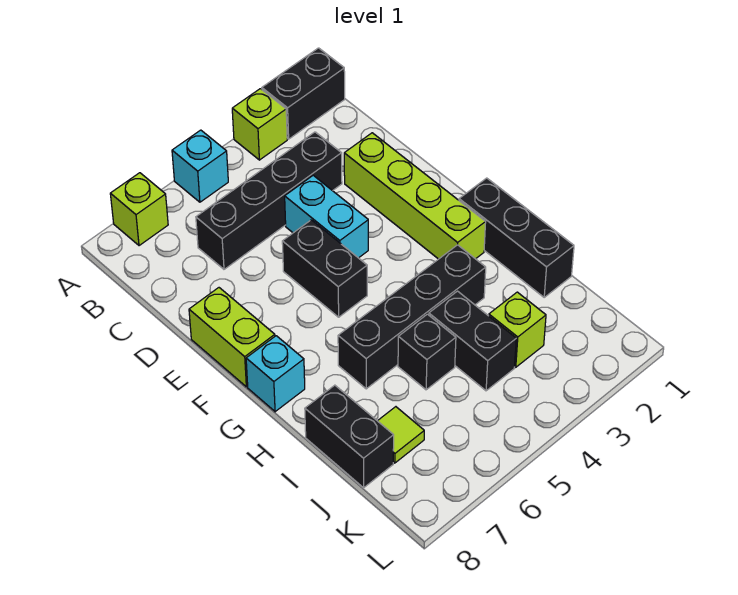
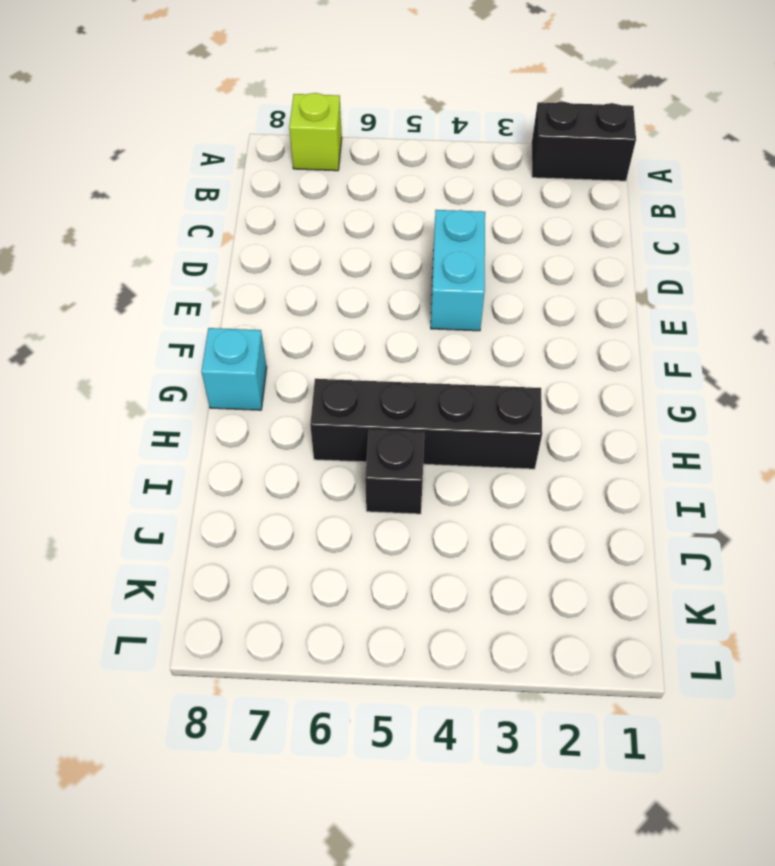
none -> lime brick A3 level 1
none -> cyan brick A5 level 1
none -> black brick C3:C6 level 1

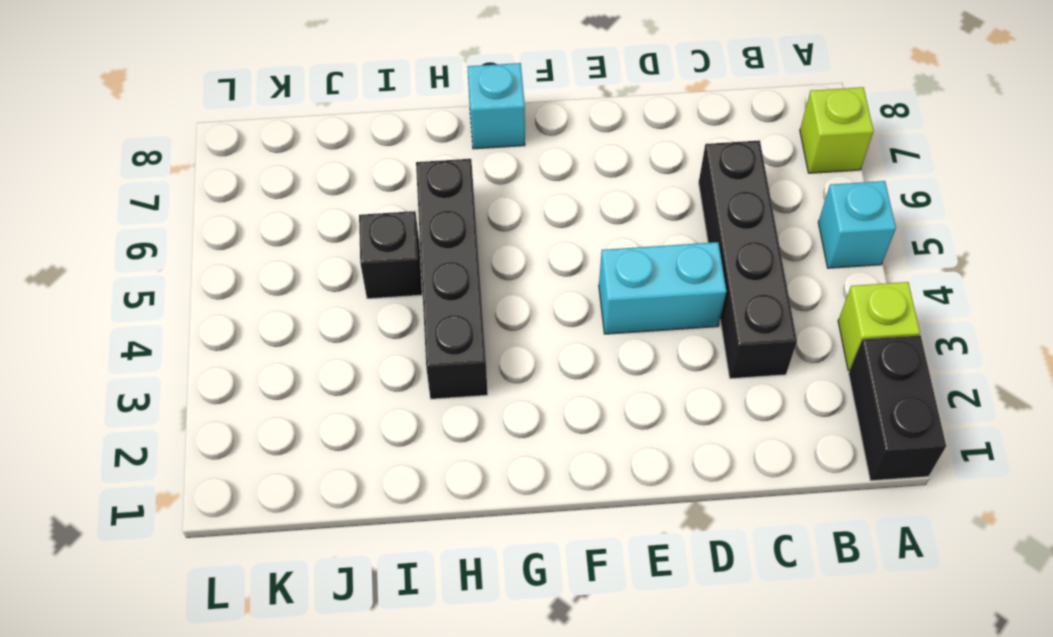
none -> lime brick D2:G2 level 1
none -> black brick E5:F5 level 1
none -> lime brick E8:F8 level 1

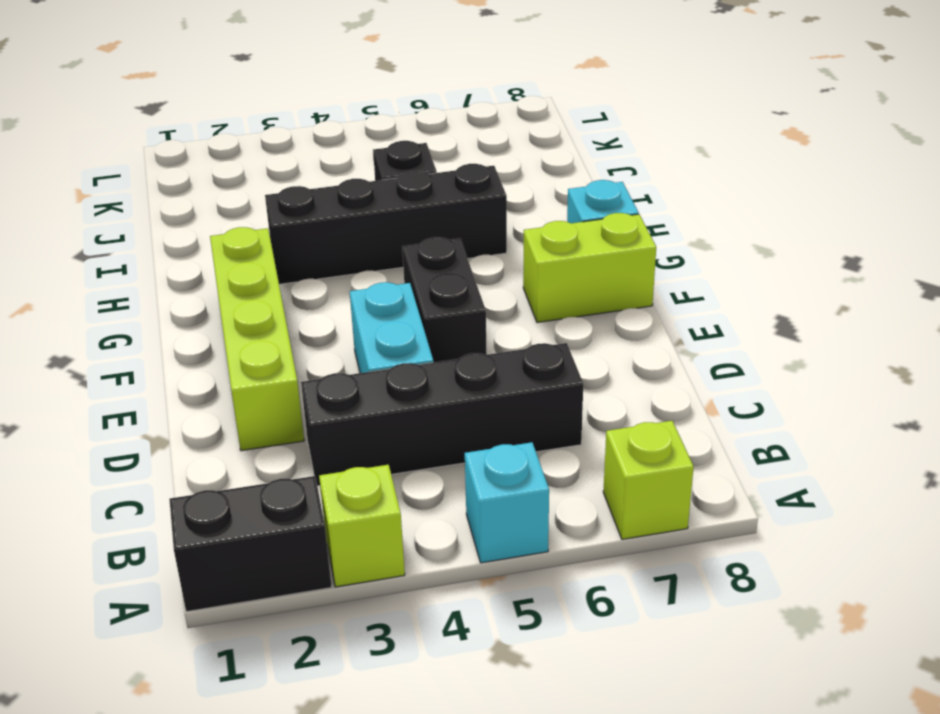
lime brick F7:F8 level 1 -> lime brick E8:F8 level 1
none -> black brick G1:I1 level 1
none -> black brick I4:J4 level 1
none -> black brick I8:J8 level 1

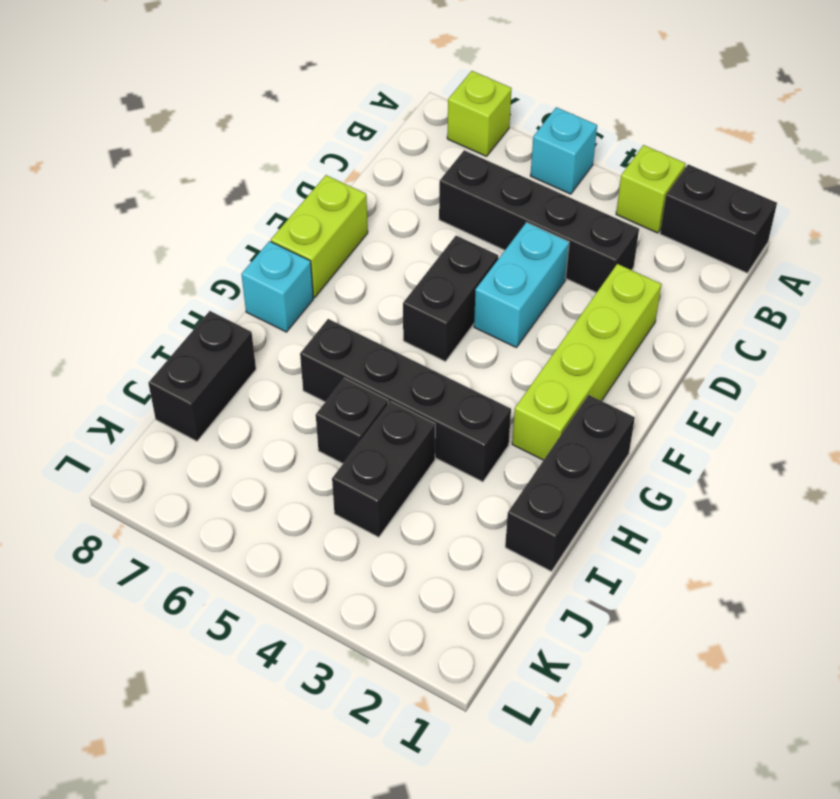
none -> lime brick J3 level 1
none -> lime tile J7 level 1

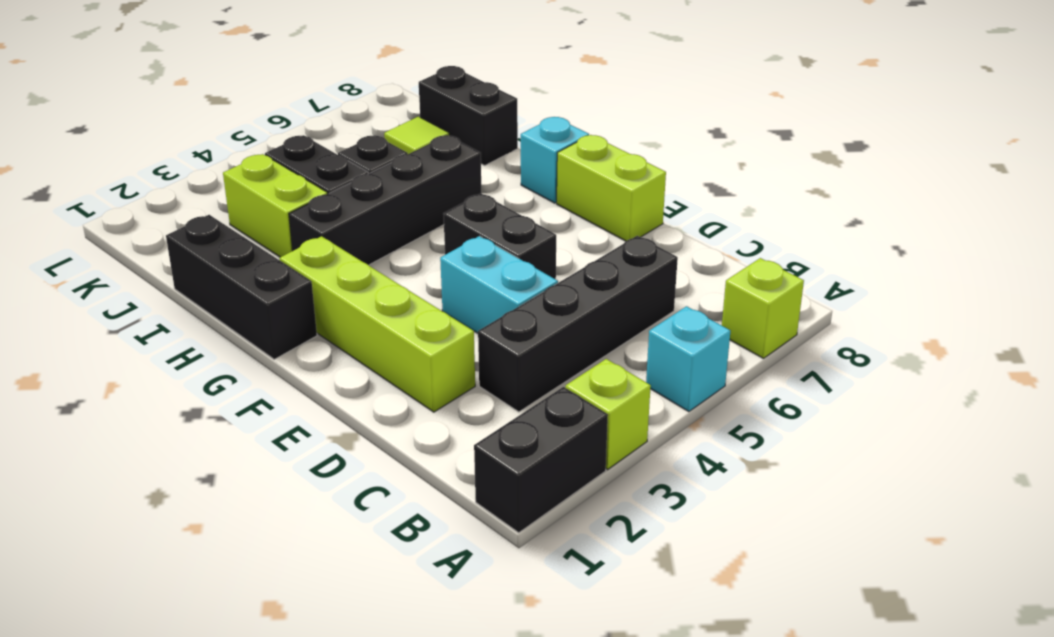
lime brick I3:J3 level 1 -> lime brick J3 level 1

